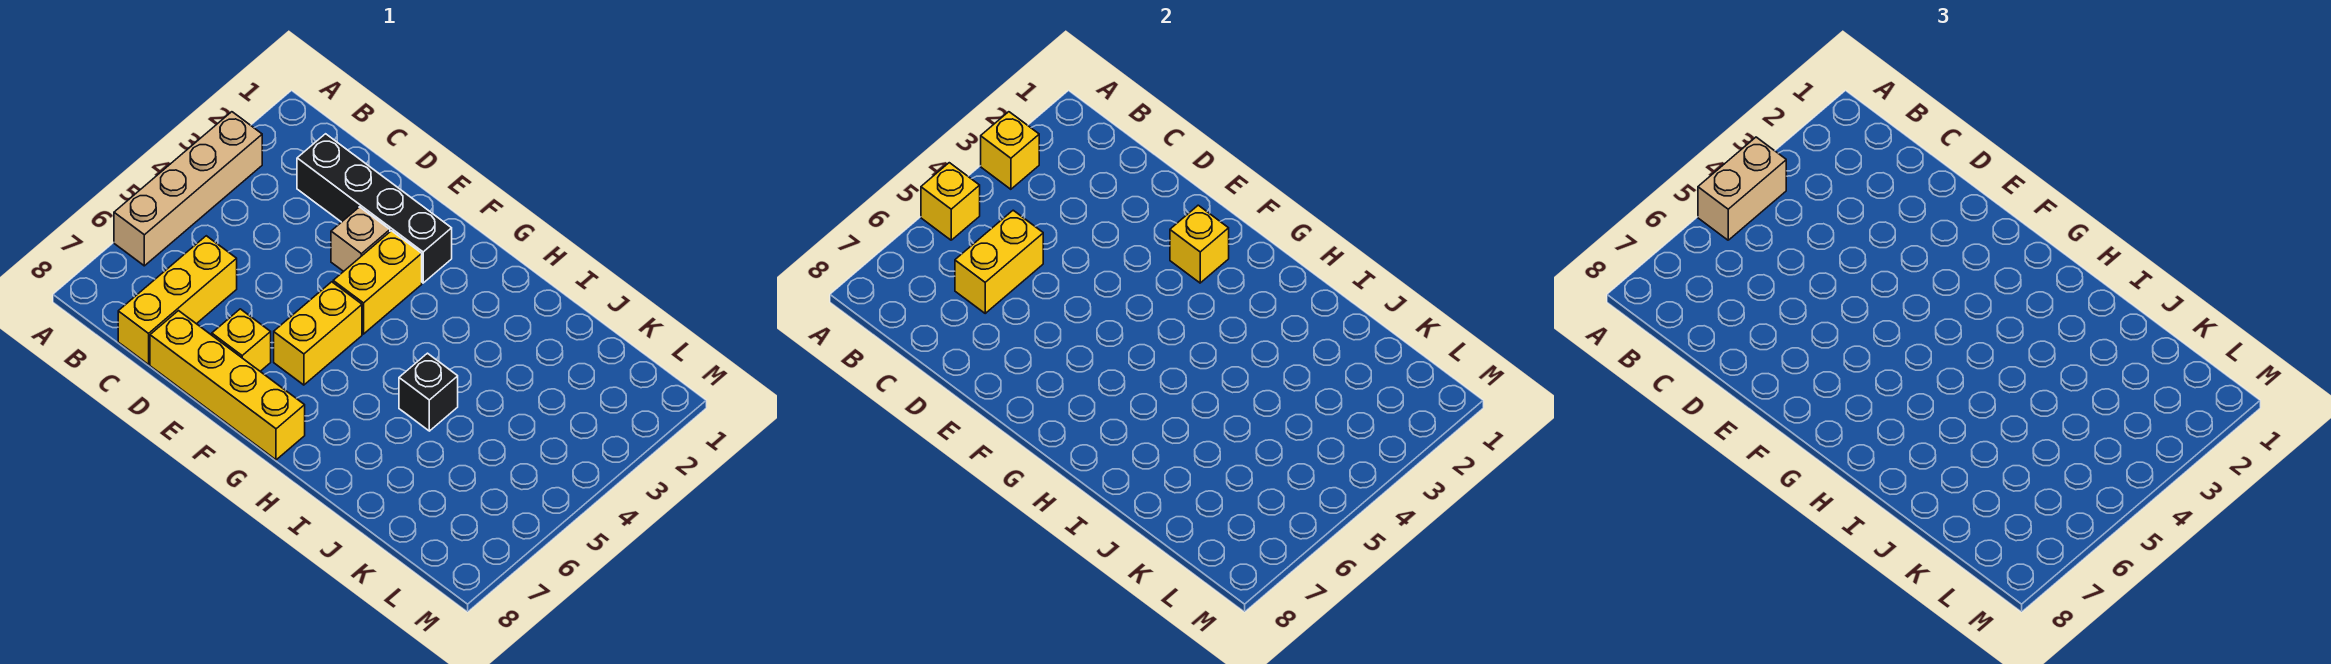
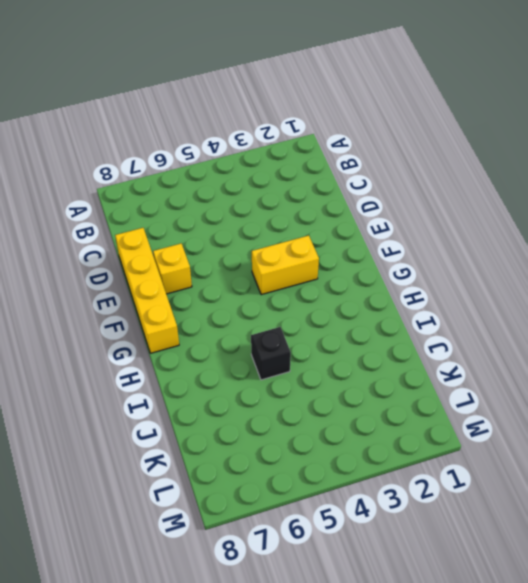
none -> tan brick A3:A6 level 1
none -> black brick C2:F2 level 1
none -> yellow brick C6:C8 level 1

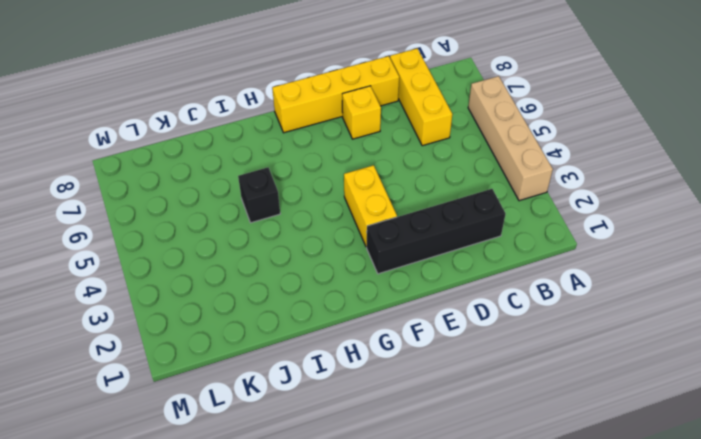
none -> tan brick E3 level 1
none -> yellow brick F5:F6 level 1
none -> yellow brick A3 level 2

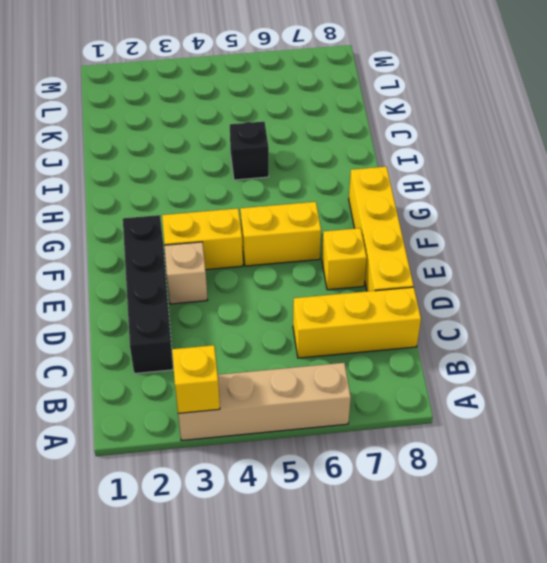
none -> yellow brick A5 level 2
none -> yellow brick C5:C6 level 2
none -> yellow brick F2 level 2

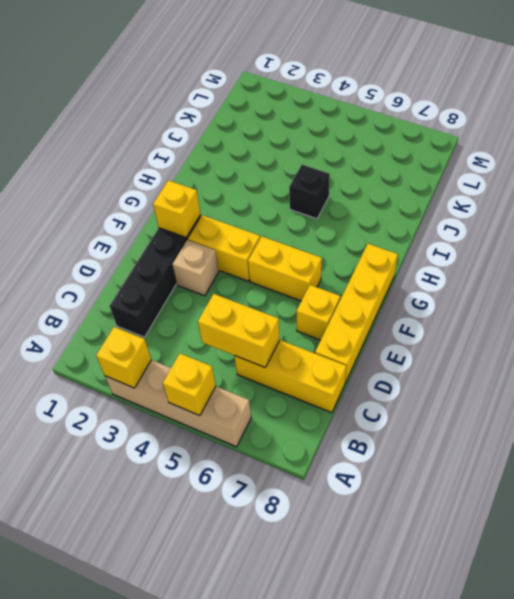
none -> tan brick A4:A5 level 3

